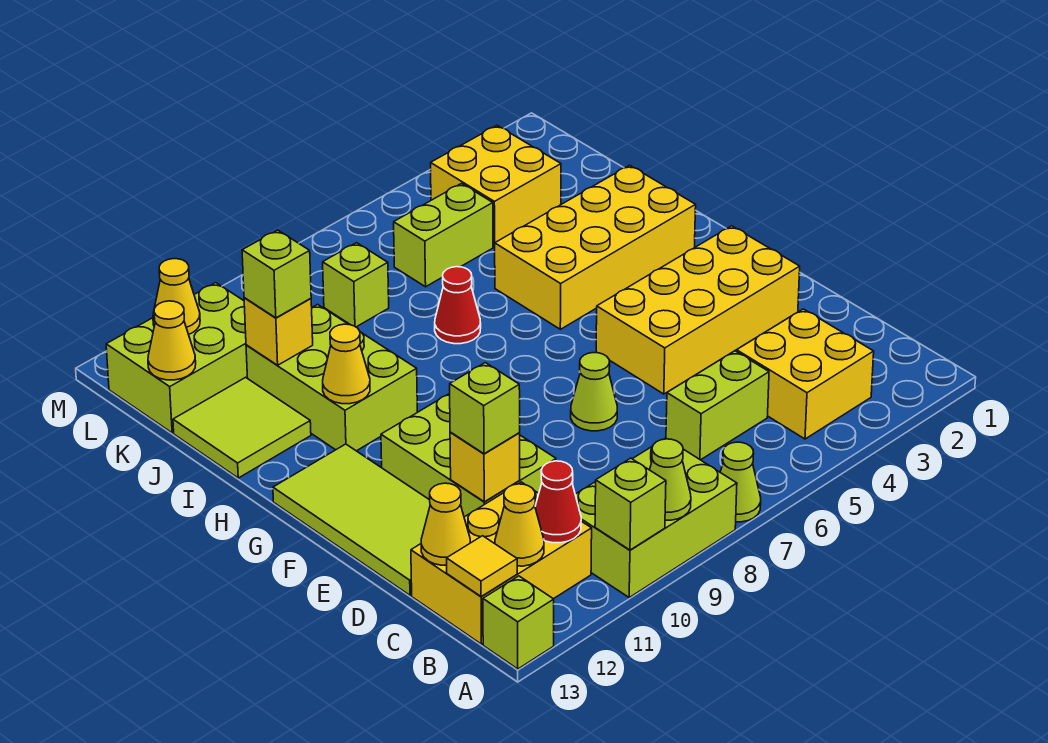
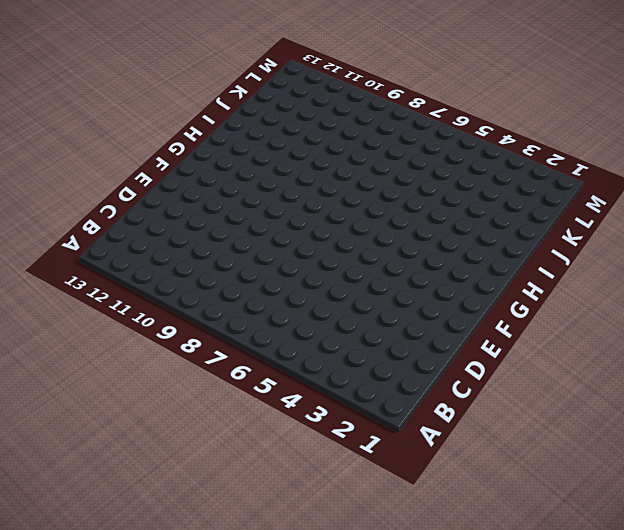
none -> lime cone A7 level 1
none -> lime brick A8:B10 level 1
none -> lime brick A13 level 1
none -> yellow brick B3:C4 level 1

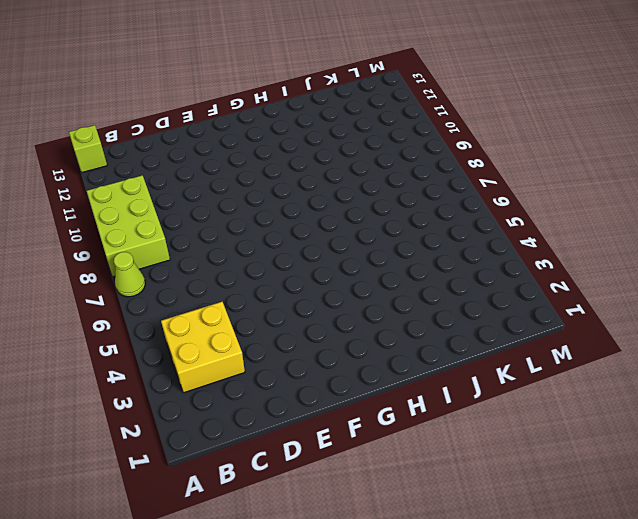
none -> yellow brick B11:C13 level 1
none -> lime brick C5:C6 level 1
none -> lime brick D10:F11 level 1
none -> lime tile D12:G13 level 1

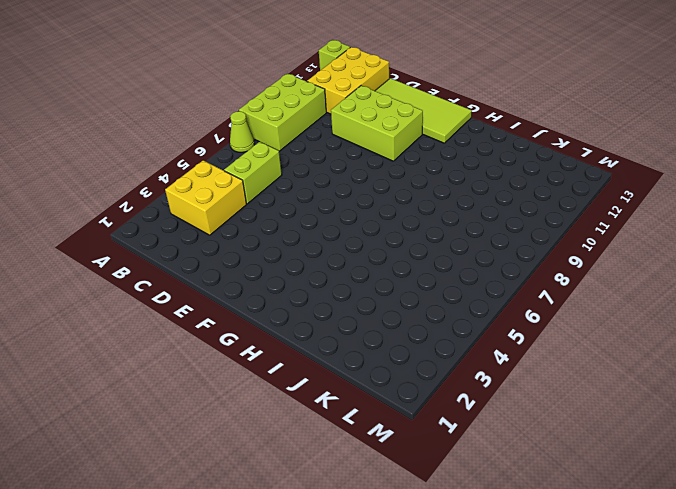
none -> yellow brick E2:F5 level 1
none -> lime cone E7 level 1
none -> yellow brick H2:I5 level 1
none -> lime brick H10:J11 level 1

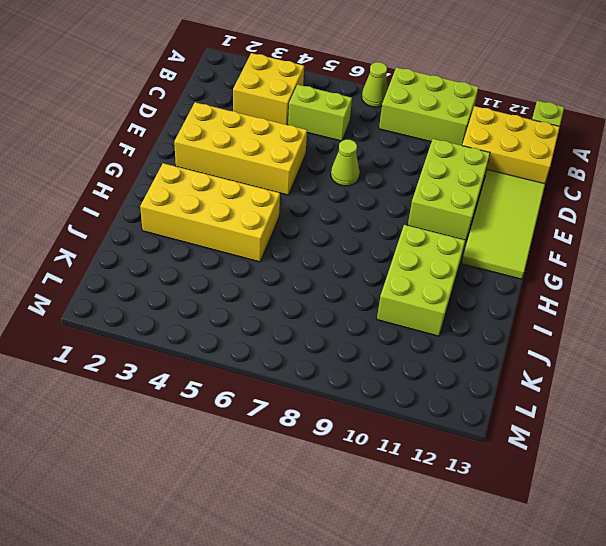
none -> red cone I7 level 1
none -> lime tile I12:J13 level 1
none -> yellow brick K3:L4 level 1
none -> lime brick K5:K6 level 1

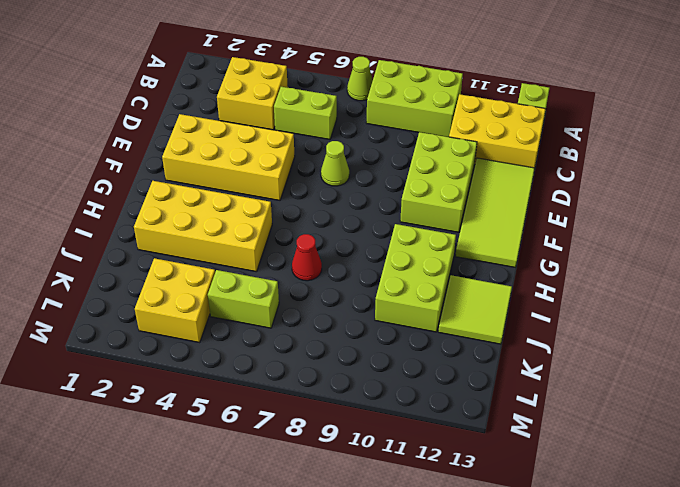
none -> lime brick K8 level 1
none -> lime brick K11:L13 level 1
none -> lime cone A9 level 2
none -> lime brick A10 level 2

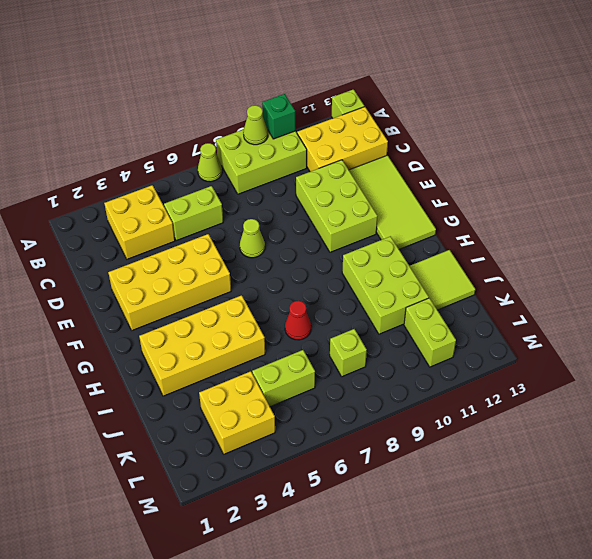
green brick A10 level 2 -> lime brick A10 level 2
lime brick K11:L11 level 1 -> lime brick K11:L13 level 1
none -> red cone B11 level 2
none -> yellow cone B12 level 2
none -> yellow tile B13 level 2
none -> yellow cone C13 level 2

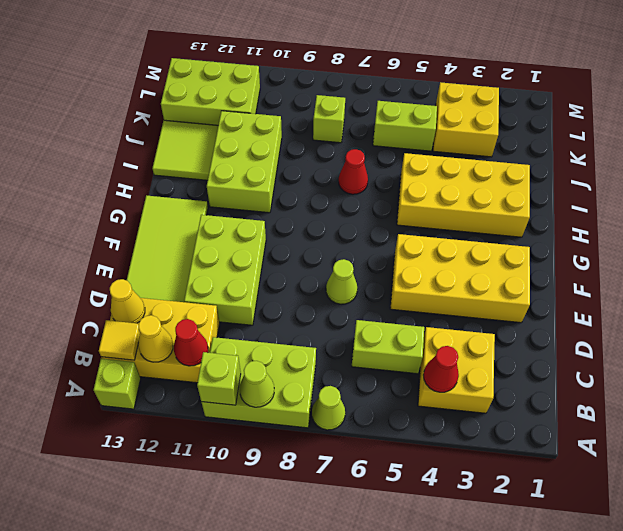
red cone B4 level 2 -> none
none -> yellow brick D11 level 2
none -> yellow cone H11 level 2
none -> yellow brick J11 level 2
none -> yellow cone K13 level 2

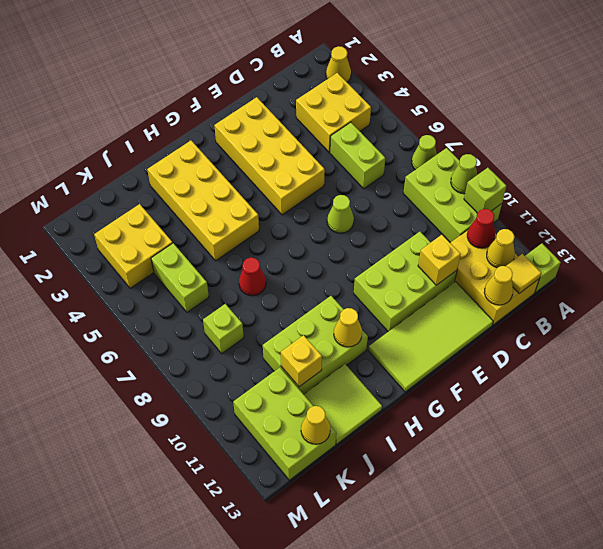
yellow cone A2 level 1 -> yellow cone L12 level 2
none -> lime brick D11 level 3
none -> lime brick J11 level 3

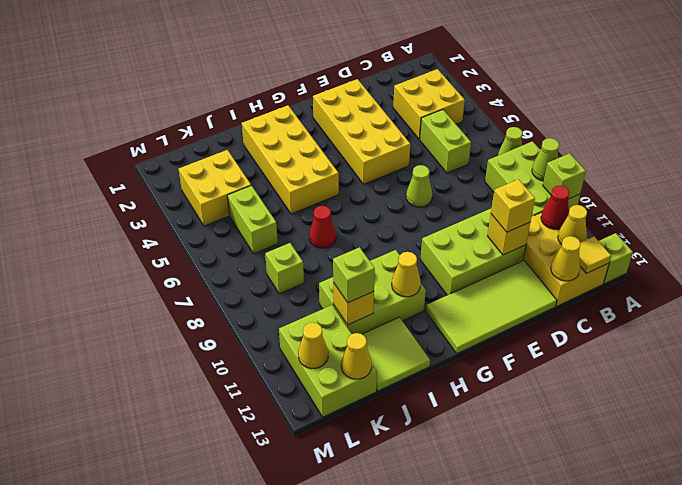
yellow brick D11 level 3 -> lime brick D11 level 3

